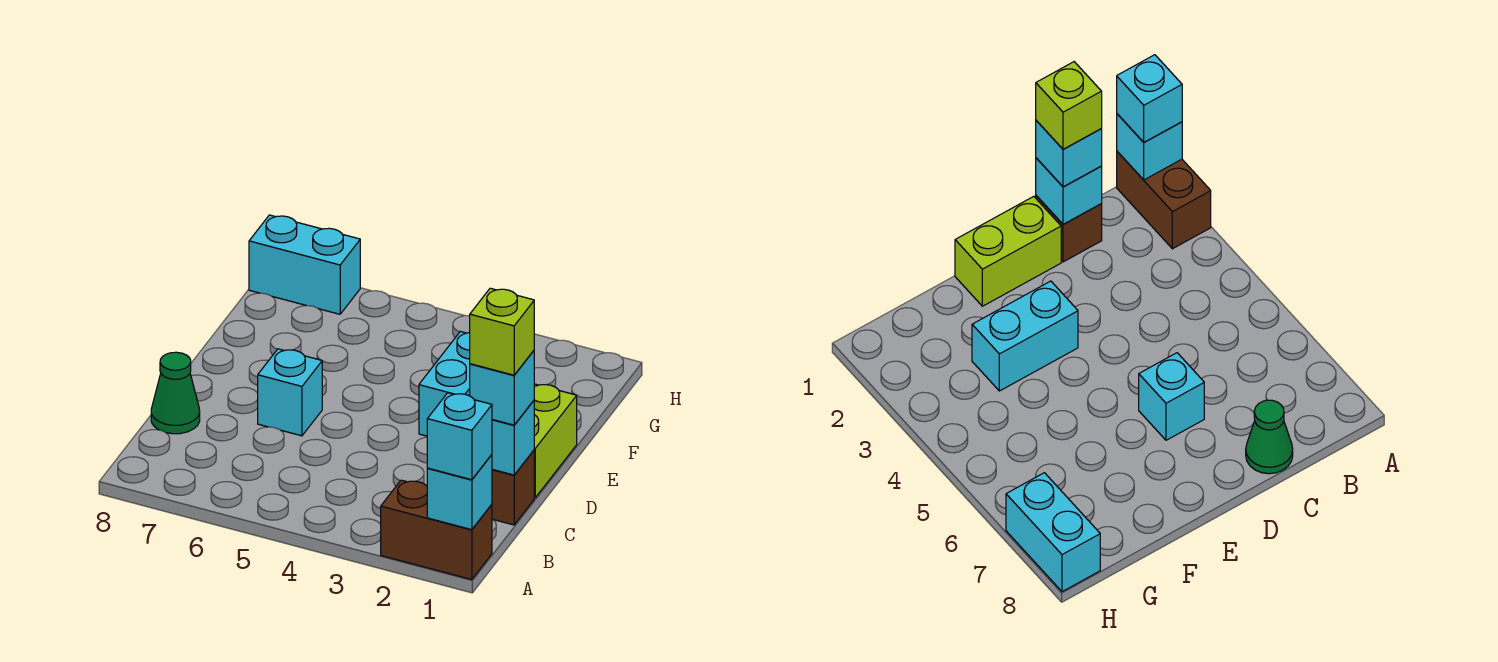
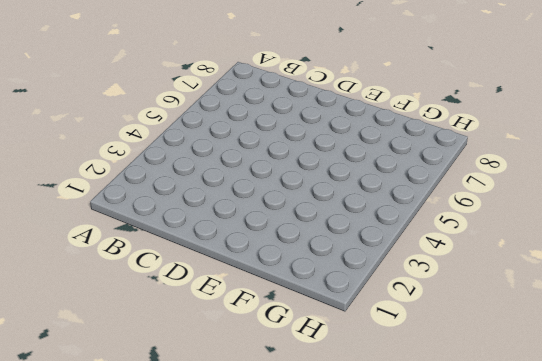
none -> brown brick A1:A2 level 1
none -> brown brick C1 level 1
none -> green cone C8 level 1

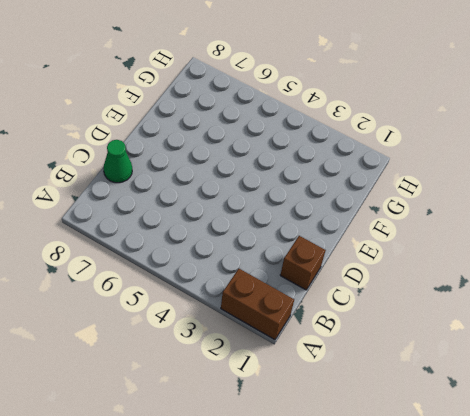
none -> lime brick D1:E1 level 1
none -> cyan brick D6 level 1
none -> cyan brick E3:F3 level 1

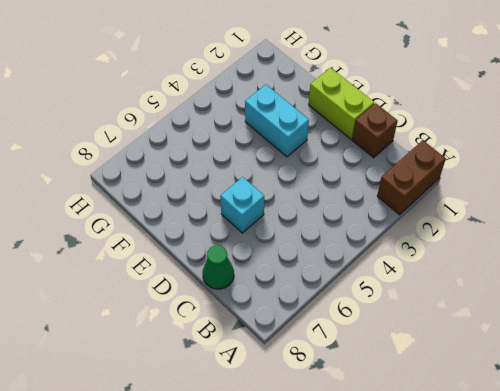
none -> cyan brick H7:H8 level 1
none -> cyan brick A1 level 2
none -> cyan brick C1 level 2

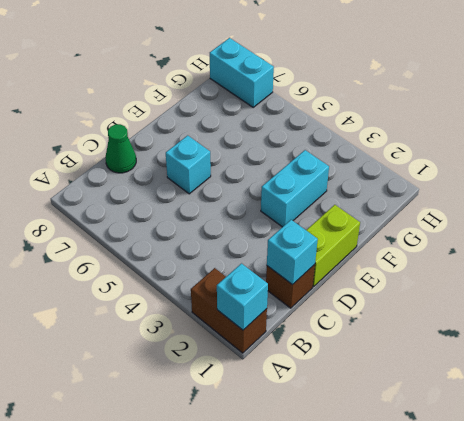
none -> cyan brick A1 level 3
none -> cyan brick C1 level 3
none -> lime brick C1 level 4

